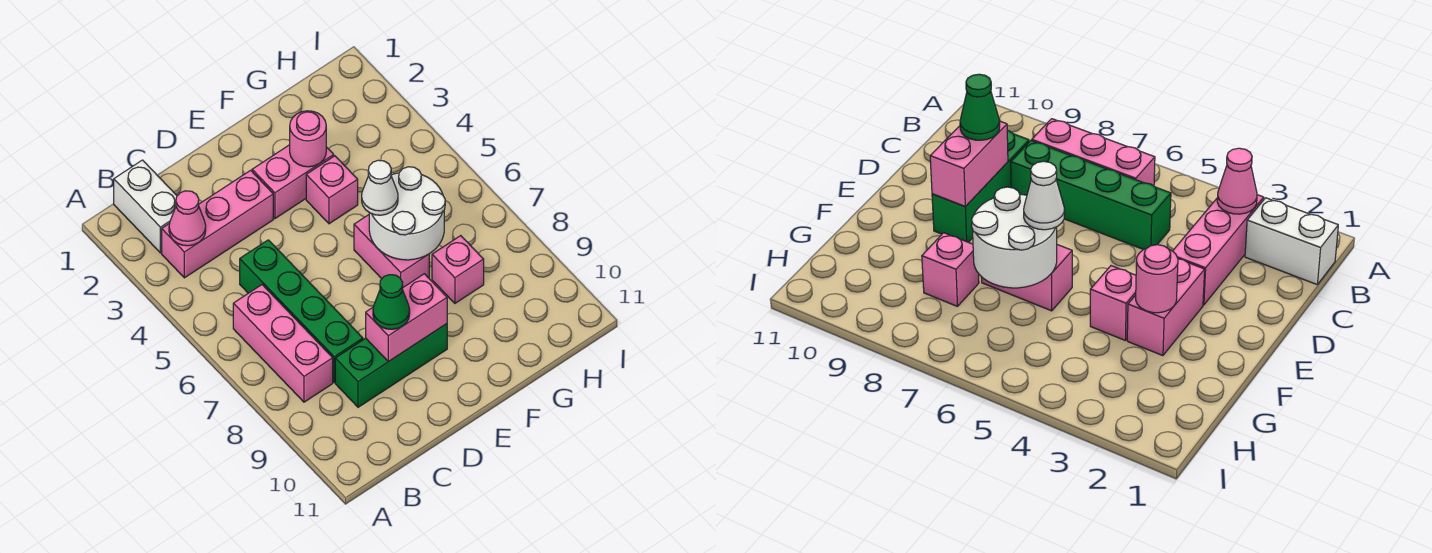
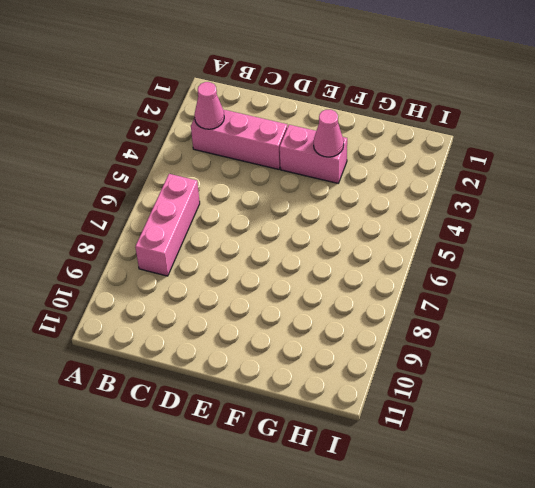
pink cone F3 level 2 -> pink round brick F3 level 2
none -> white brick B1:B2 level 1
none -> green brick C5:C8 level 1
none -> green brick C9:E9 level 1

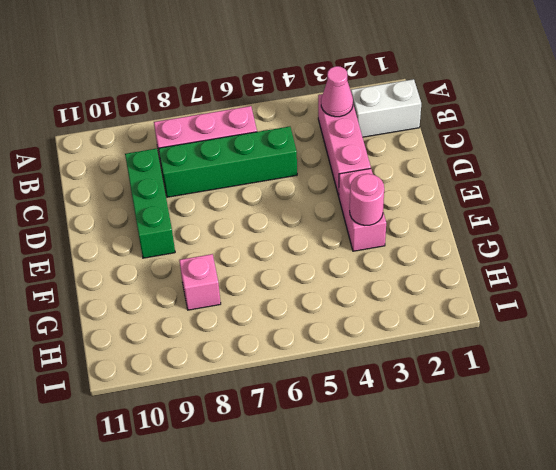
none -> pink brick F4 level 1
none -> pink brick F6:F7 level 1
none -> pink brick D9:E9 level 2

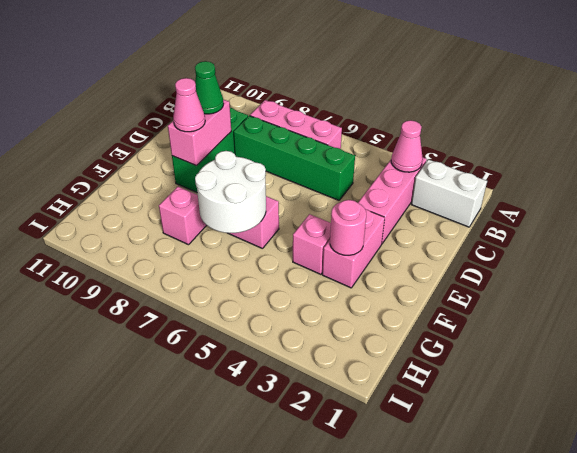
pink cone E9 level 3 -> none
none -> white cone F6 level 3

